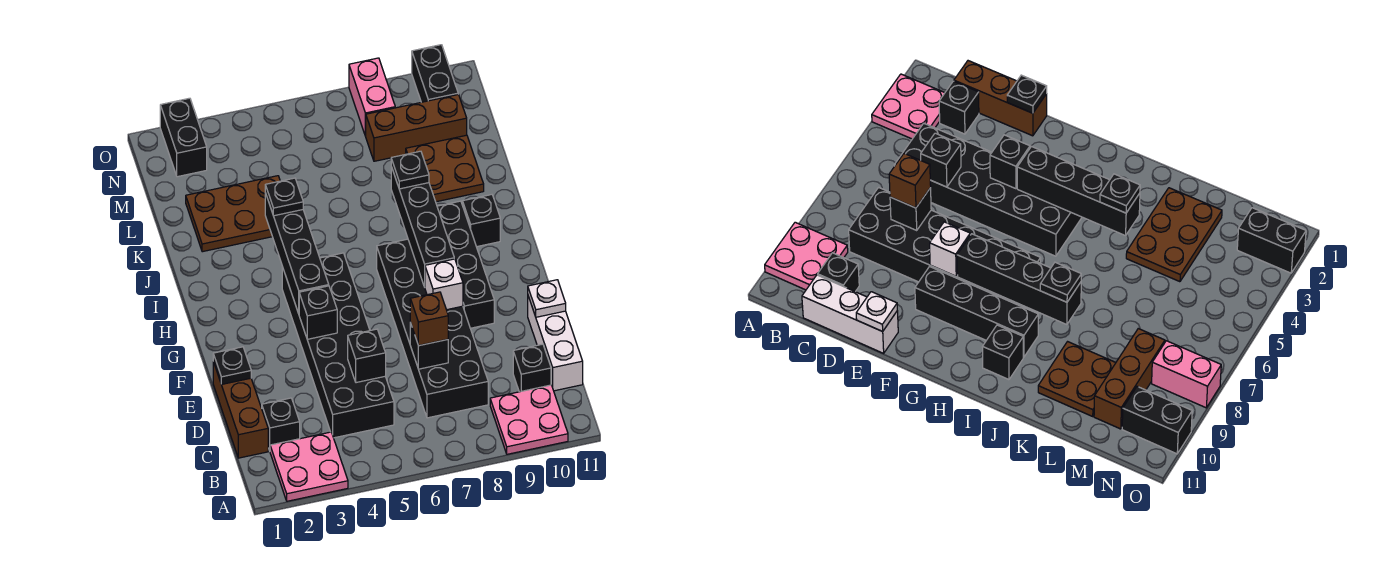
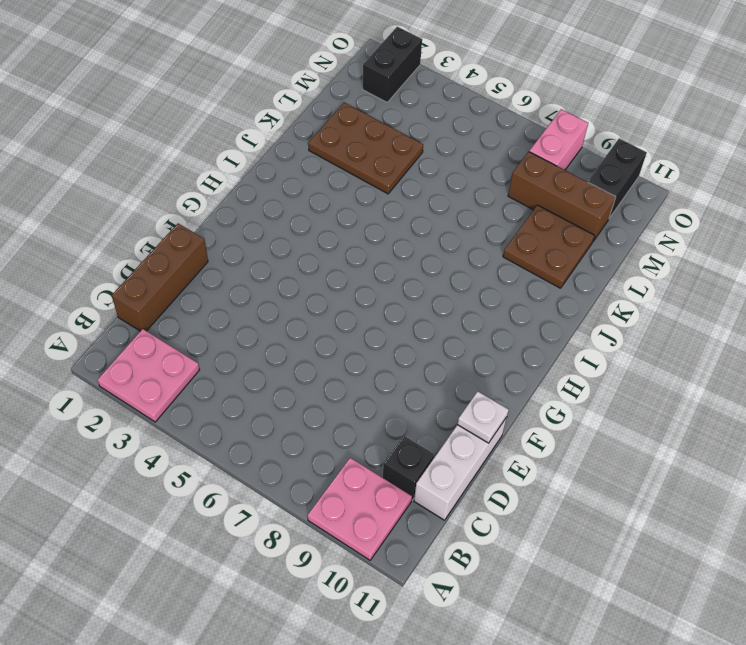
none -> black brick C2 level 1
none -> black brick C4:H5 level 1
none -> black brick C7:H8 level 1

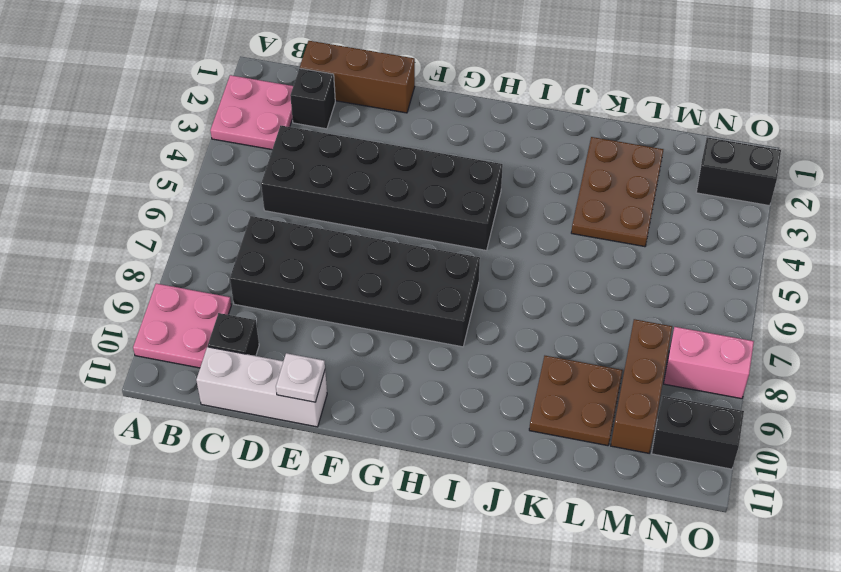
none -> black brick F9:I9 level 1
none -> black brick I10 level 1
none -> black brick D5 level 2

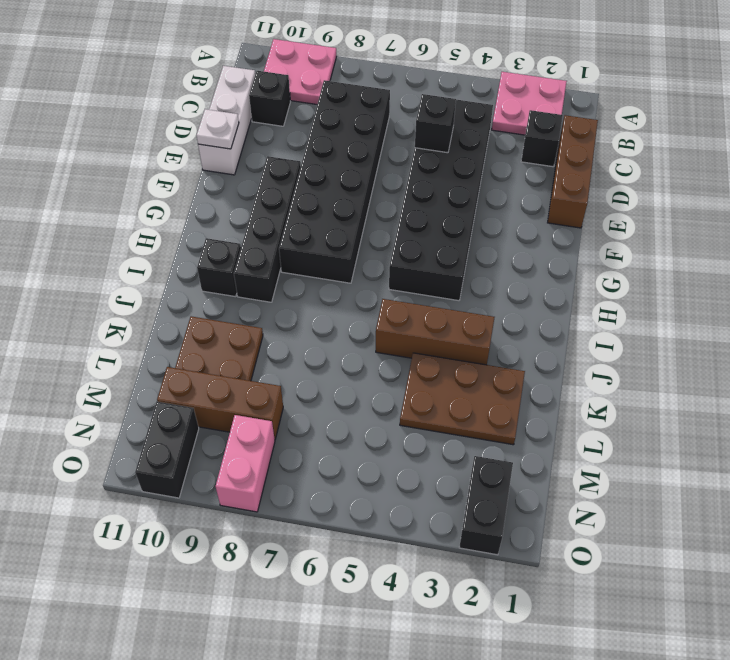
brown brick J3:J5 level 1 -> none
none -> black brick D7 level 2
none -> black plate E1 level 2
none -> black brick F4 level 2

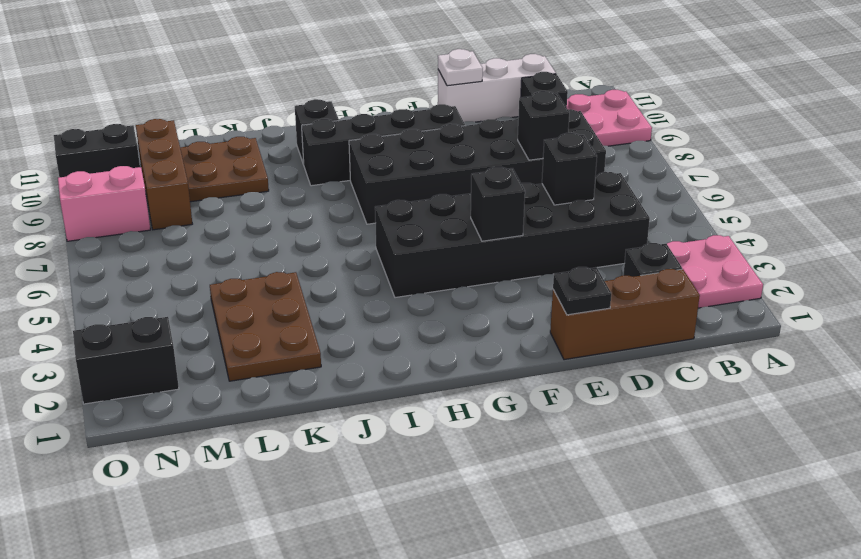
none -> white brick F8 level 2
none -> black brick G4:J4 level 2
none -> black brick G8:J8 level 2

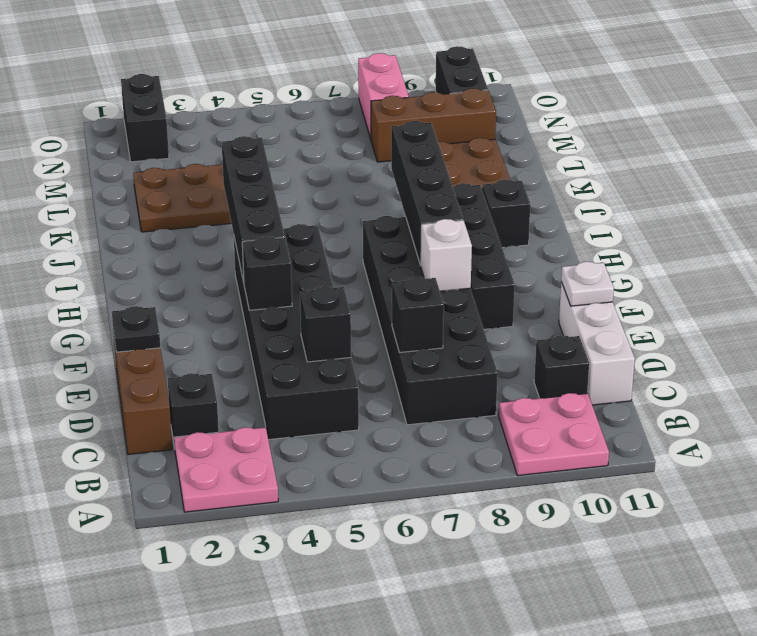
none -> brown brick D7 level 3
none -> black plate J4 level 3
none -> black plate J8 level 3

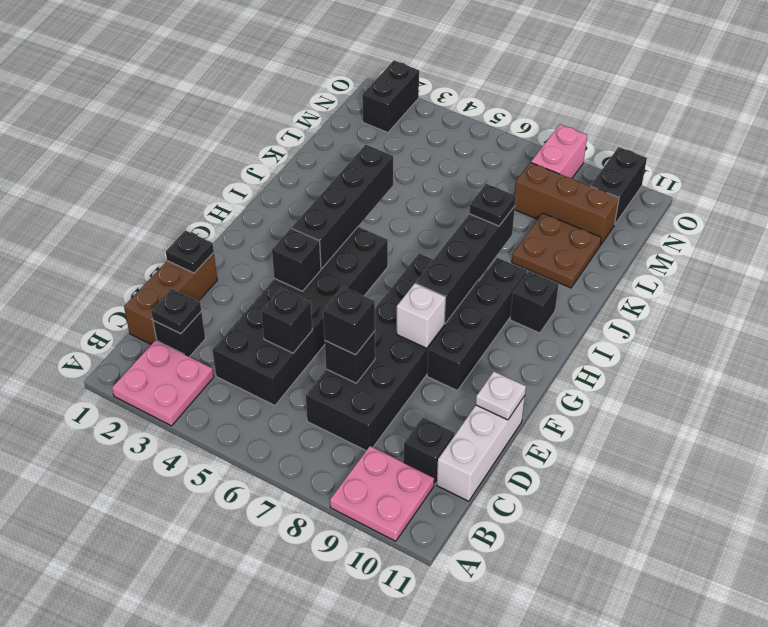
black plate C2 level 2 -> black plate J4 level 3
black brick D7 level 3 -> brown brick D7 level 3
none -> brown plate K2:L4 level 1

